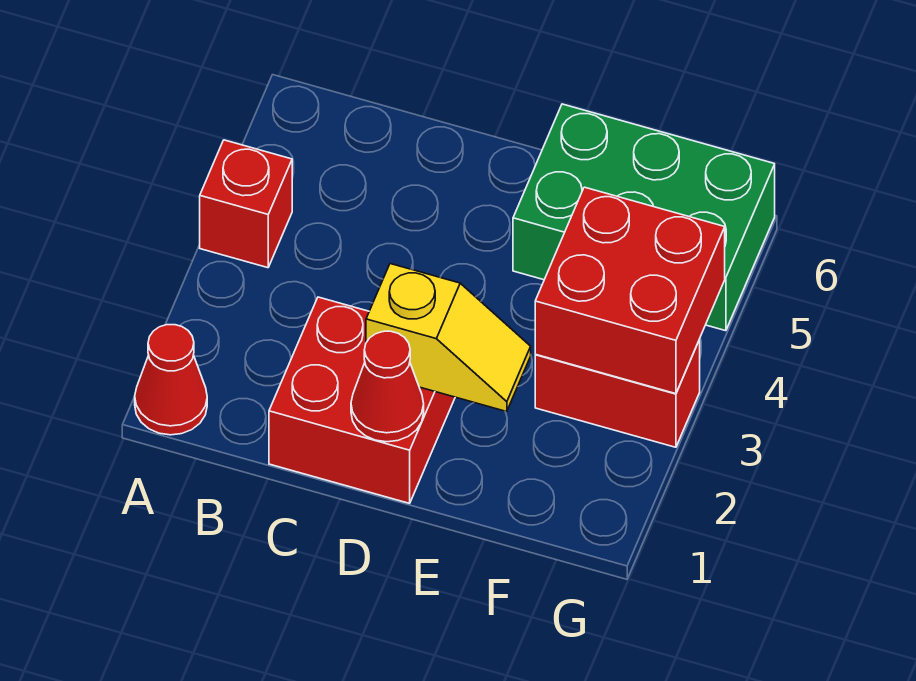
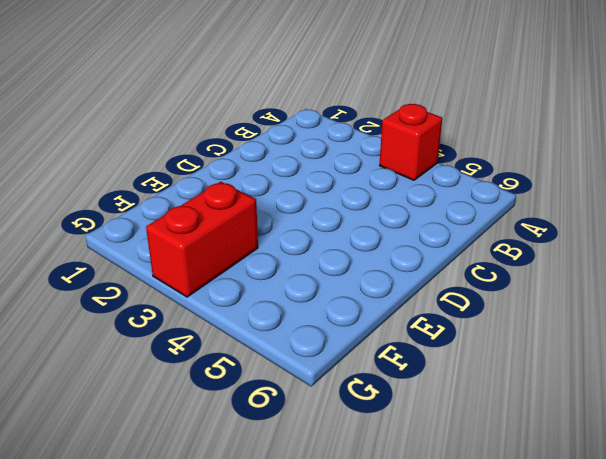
none -> red cone A1 level 1
none -> red brick C1:D2 level 1

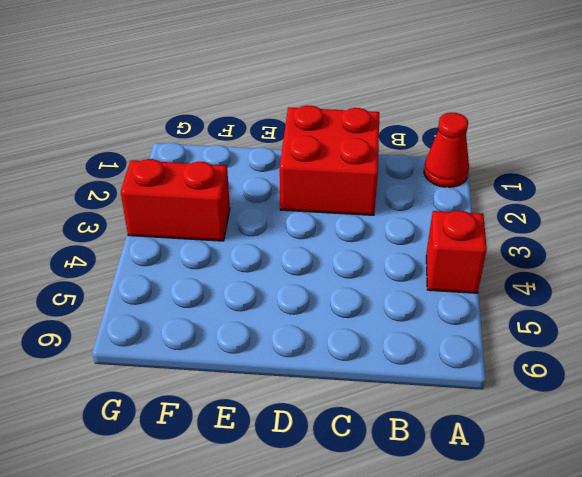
none -> green brick E5:G6 level 1
none -> red cone D1 level 2

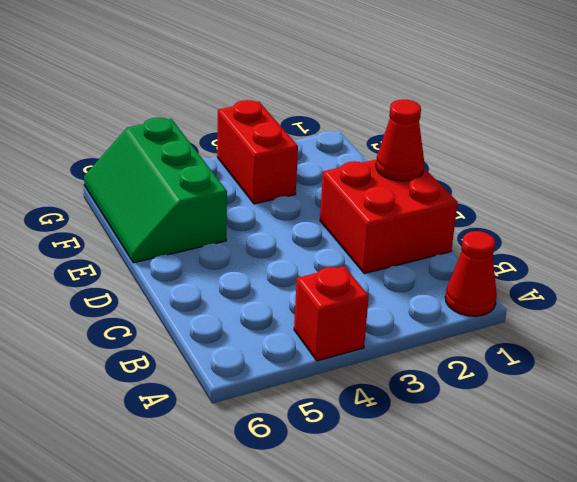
green slope E5:G6 level 1 top 5 -> green brick E5:G6 level 1
none -> yellow slope D2:E2 level 2 top D
none -> red brick F3:G4 level 2

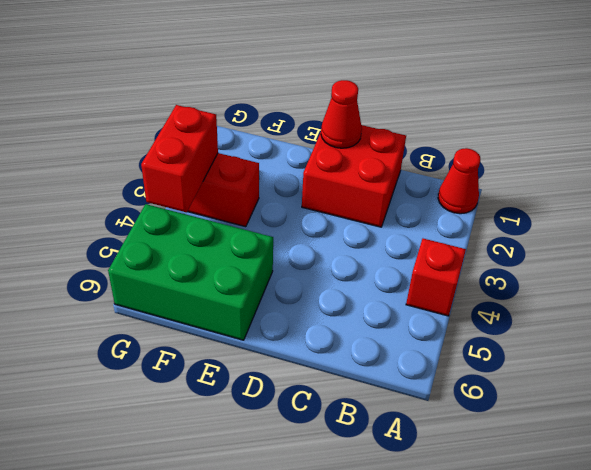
red brick G3:G4 level 2 -> red brick F3:G4 level 2
none -> yellow slope D2:E2 level 2 top D

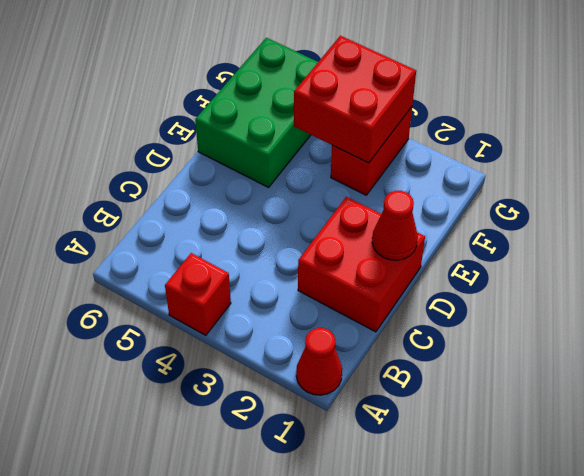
none -> yellow slope D2:E2 level 2 top D

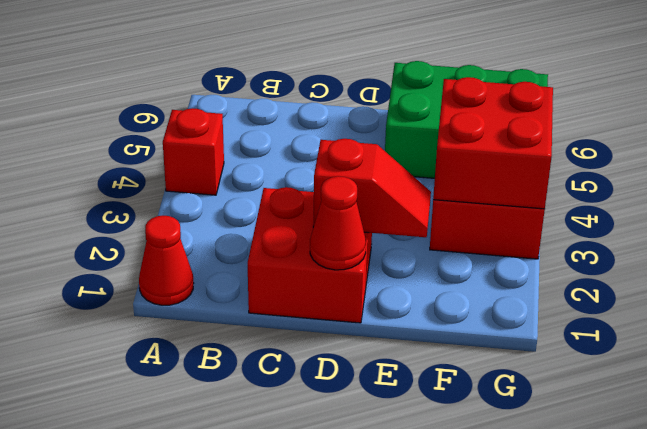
red slope D2:E2 level 2 top D -> yellow slope D2:E2 level 2 top D

